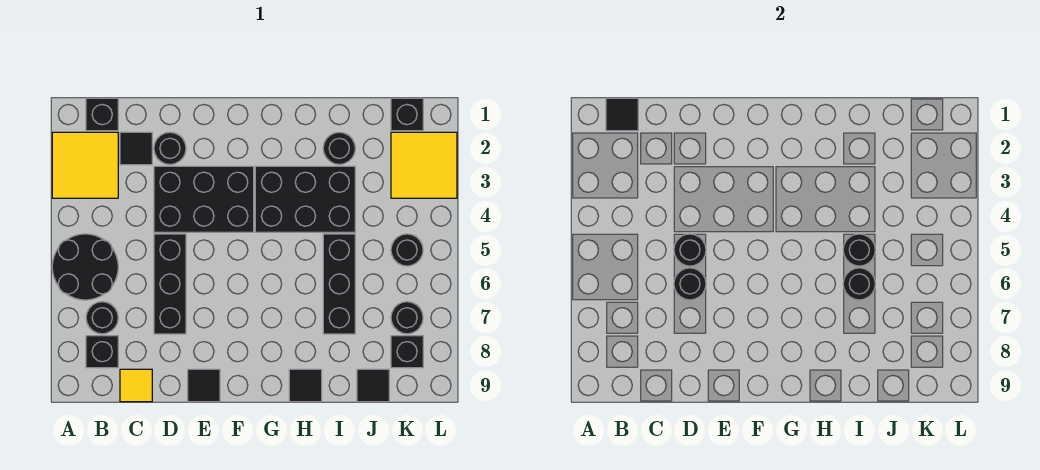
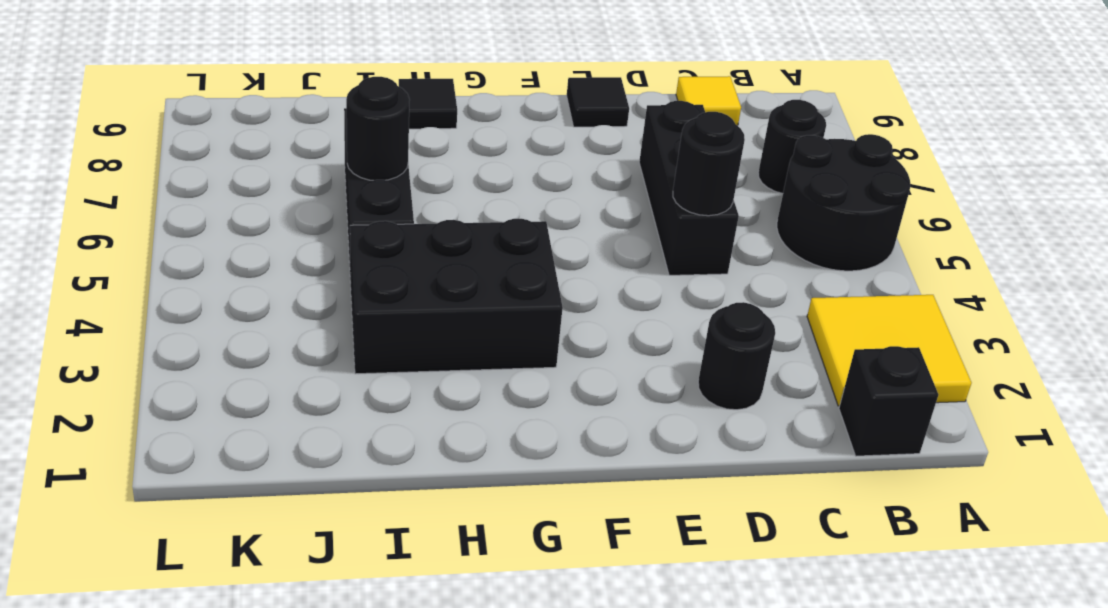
none -> black brick B8 level 1
none -> black tile C2 level 1
none -> black brick D3:F4 level 1

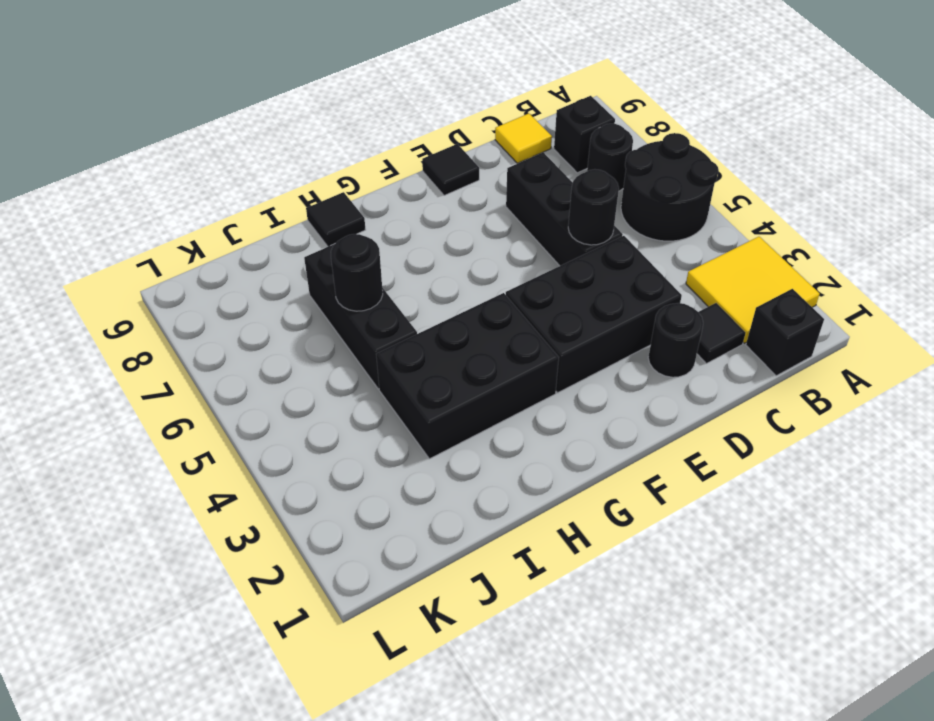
none -> black round brick I2 level 1
none -> black tile J9 level 1
none -> black brick K1 level 1

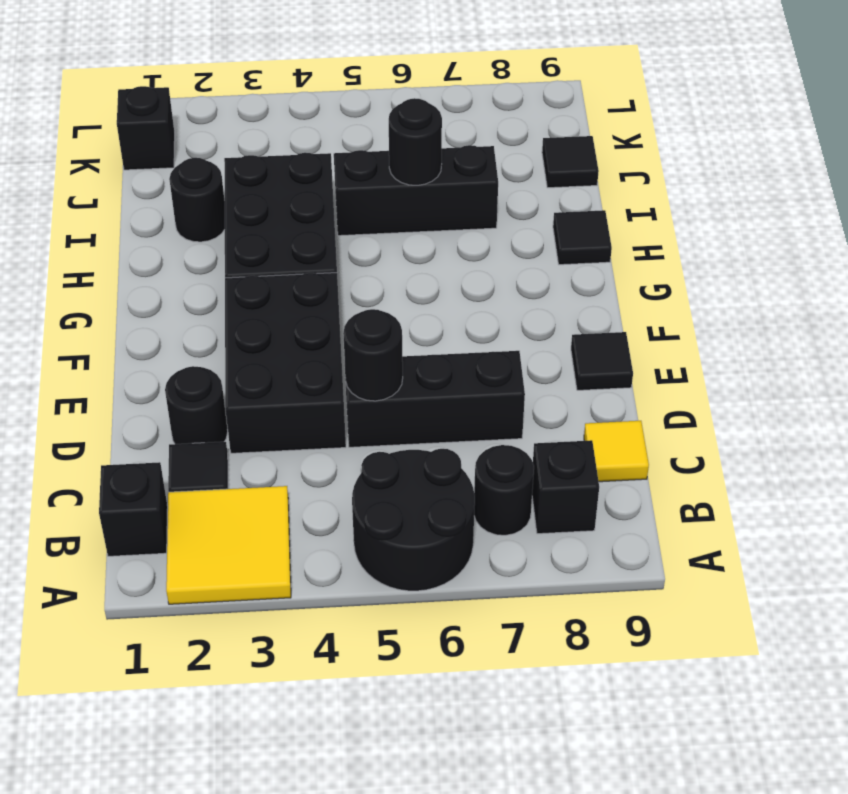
none -> yellow tile K2:L3 level 1
none -> black round brick K5 level 1
none -> black round brick K7 level 1

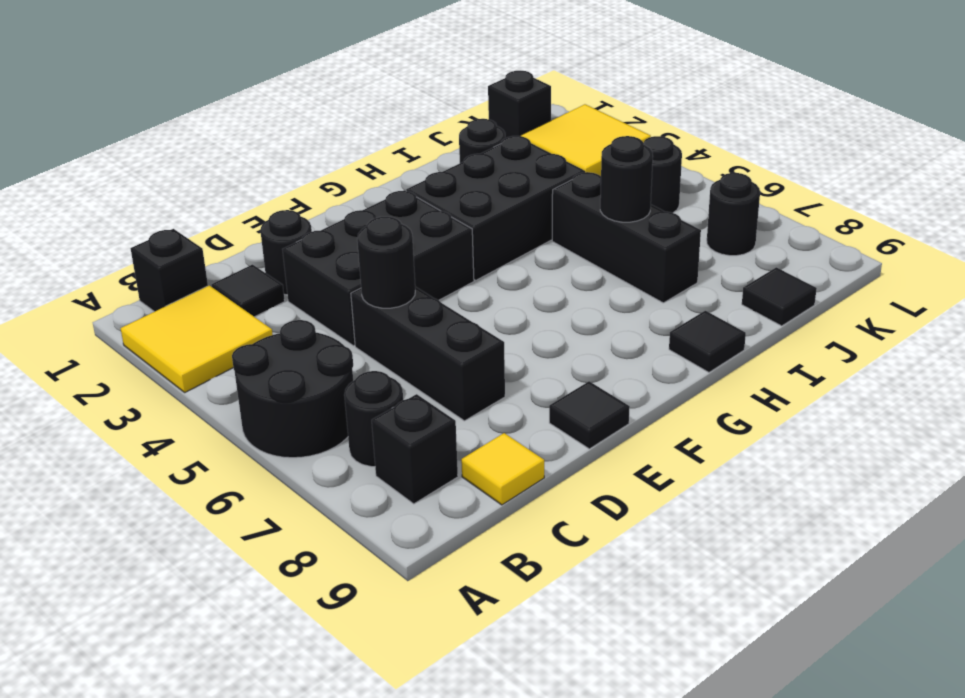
none -> black brick K8 level 1
none -> black tile B1 level 2
none -> black round brick D6 level 2

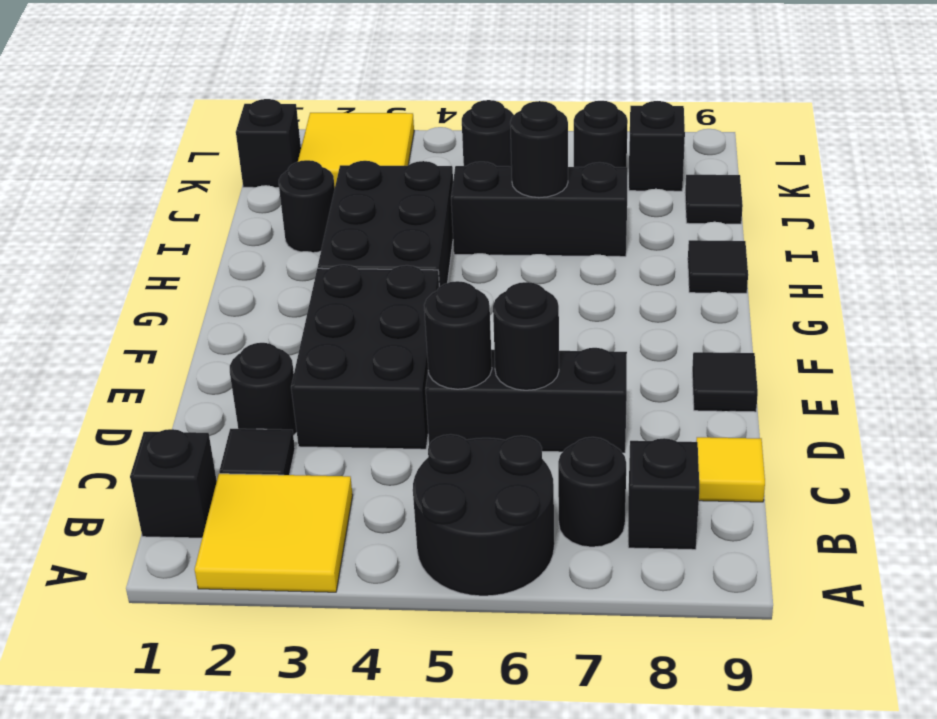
none -> black tile B1 level 2
none -> black round brick I5 level 2

